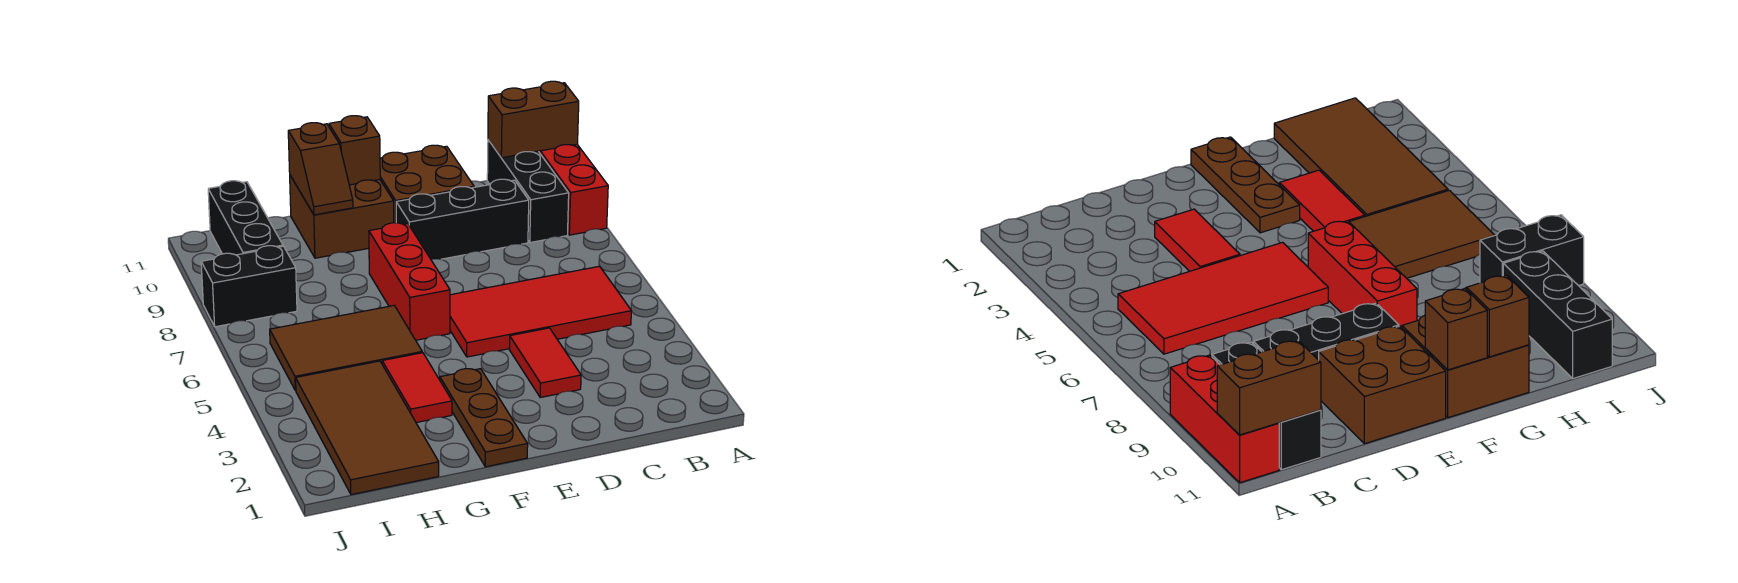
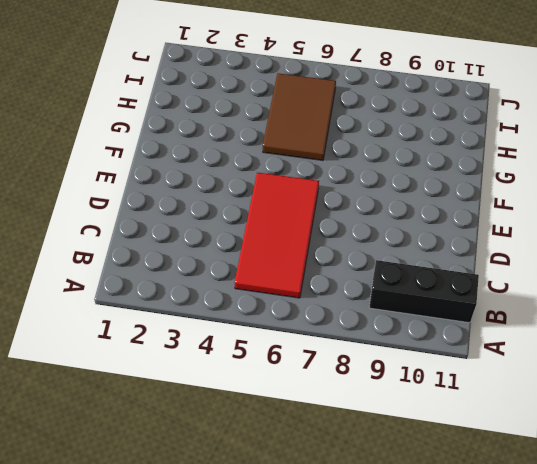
none -> red brick A9:A11 level 1
none -> black brick C9:E9 level 1
none -> red tile D3:D4 level 1

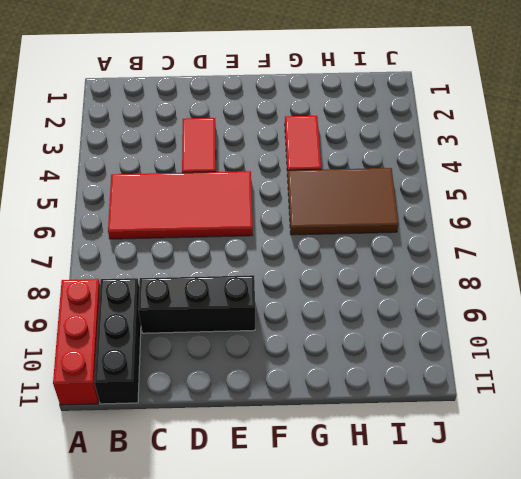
none -> brown brick D10:E11 level 1
none -> brown plate F1:F3 level 1
none -> red brick F6:F8 level 1

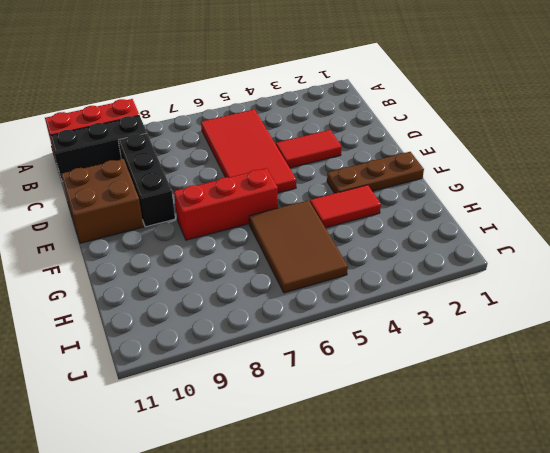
none -> brown brick F10:G11 level 1
none -> brown tile H1:I4 level 1
none -> black brick I8:J8 level 1

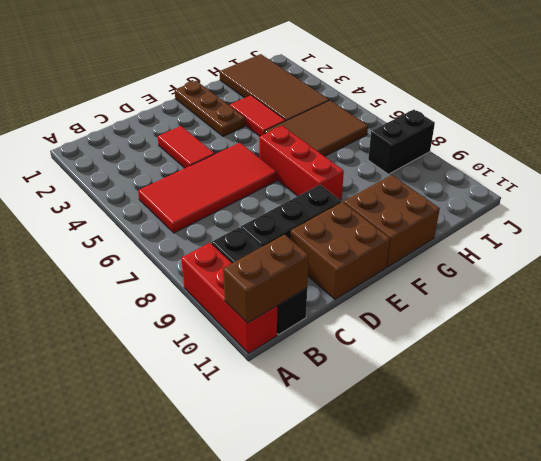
none -> black brick I9:I11 level 1
none -> brown brick F11 level 2
none -> brown slope G10:G11 level 2 top 11

